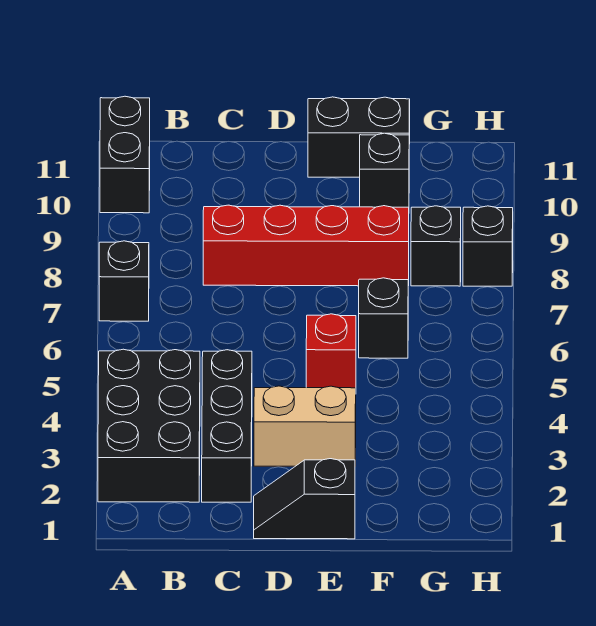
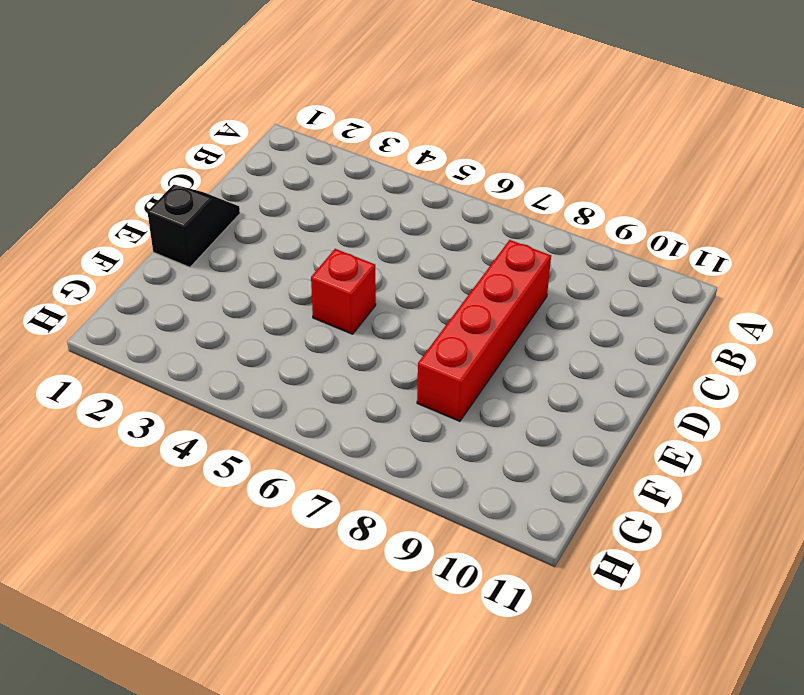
none -> black brick A2:B4 level 1
none -> black brick A7 level 1
none -> black brick A10:A11 level 1

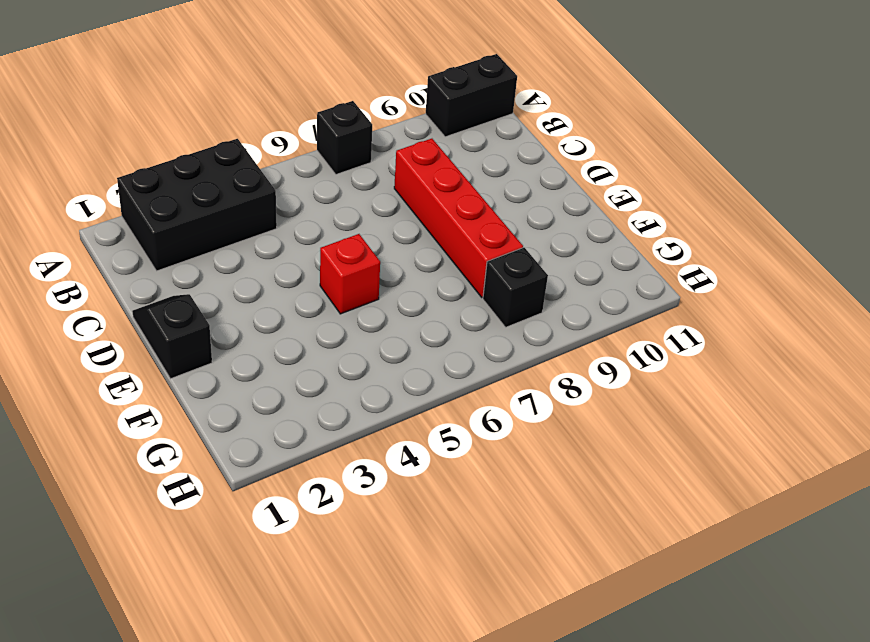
none -> black brick C2:C4 level 1
none -> tan brick D3:E3 level 1
none -> black brick E11:F11 level 1

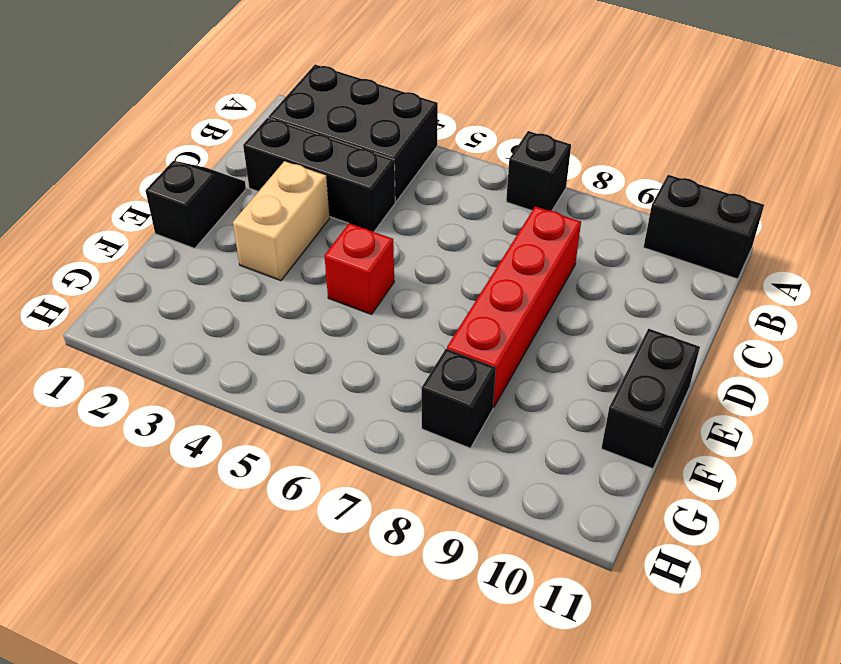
none -> black brick F6 level 1
none -> black brick F10 level 1
none -> black brick H8 level 1

